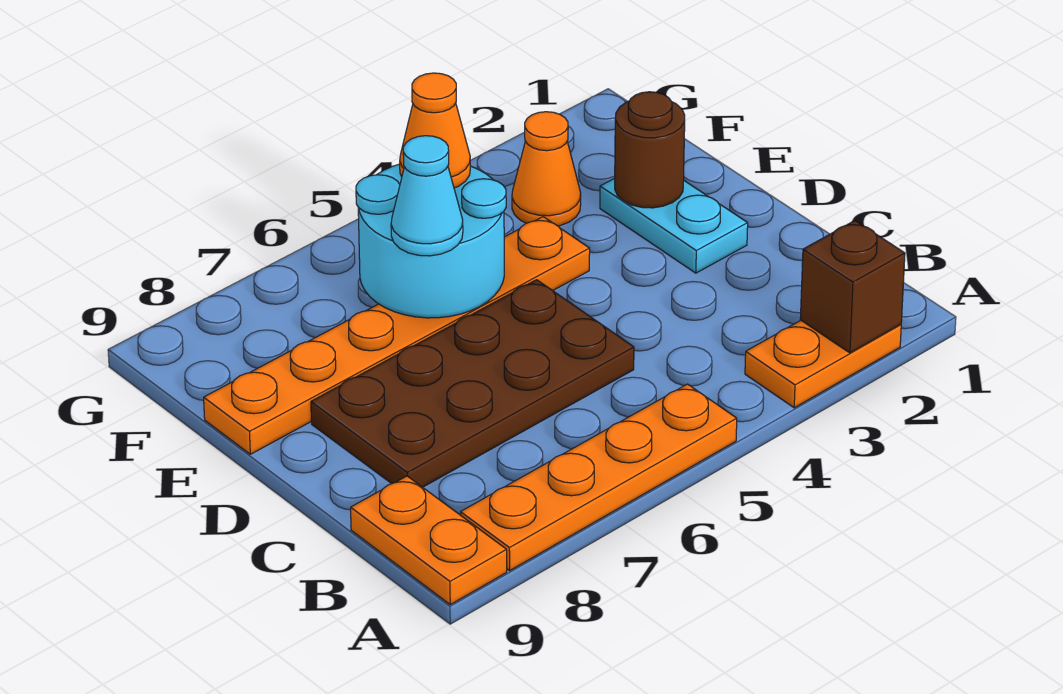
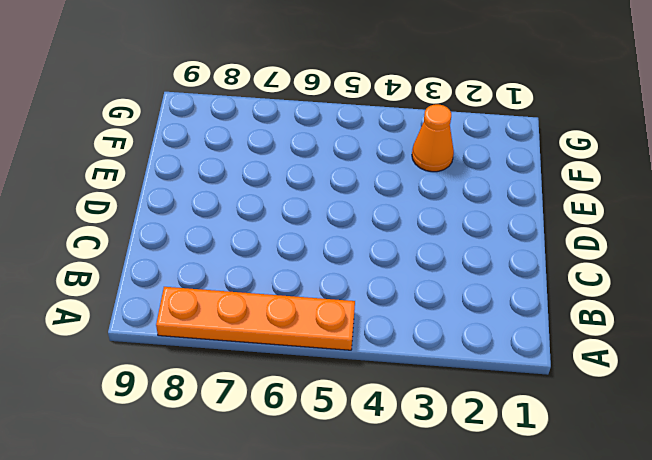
none -> orange plate A2:A3 level 1
none -> orange plate A9:B9 level 1
none -> brown plate C5:D8 level 1

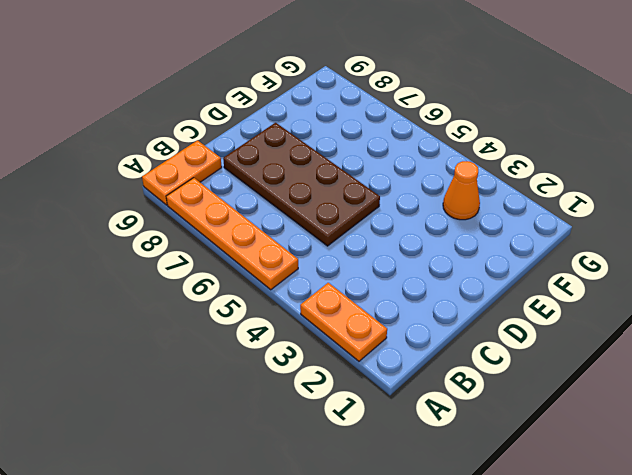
none -> cyan plate D2:E2 level 1
none -> orange plate E4:E9 level 1
none -> brown brick A2 level 2

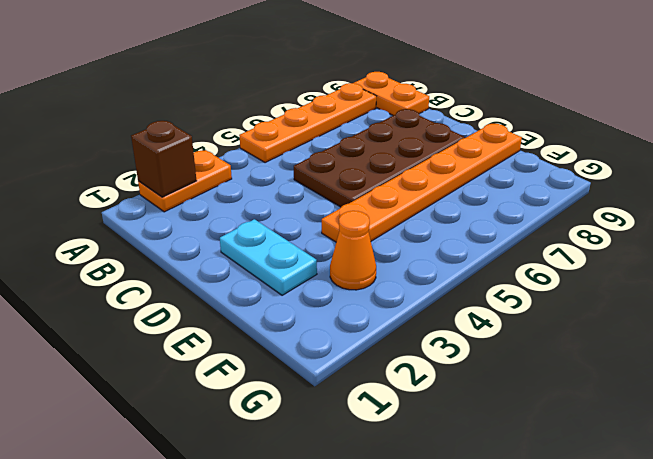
none -> brown round brick E2 level 2
none -> cyan round brick E5:F6 level 2
none -> cyan cone E6 level 3

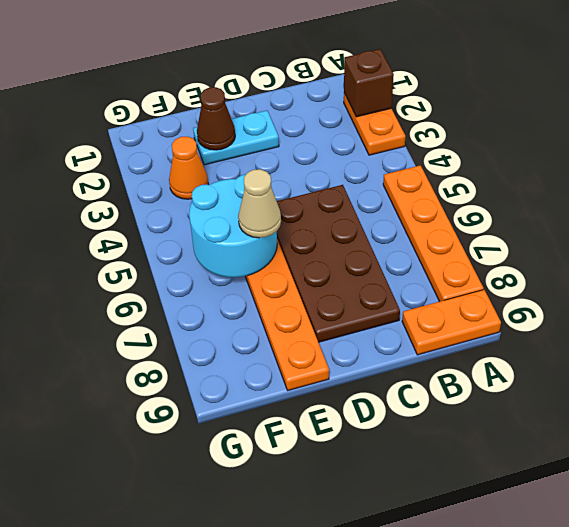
brown cone E2 level 2 -> brown round brick E2 level 2
tan cone E6 level 3 -> cyan cone E6 level 3
none -> orange cone F5 level 3

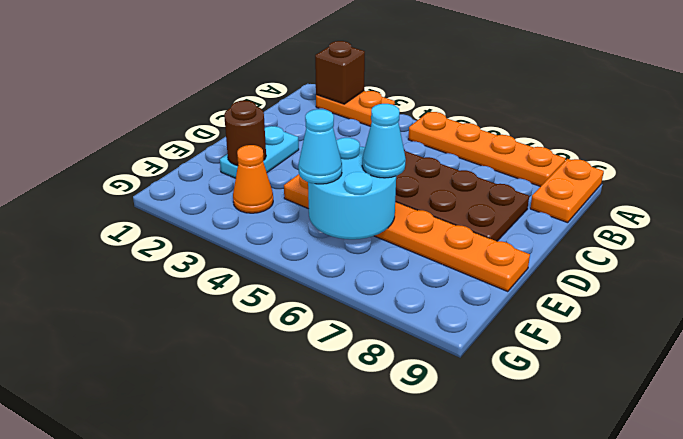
cyan cone F5 level 3 -> orange cone F5 level 3

